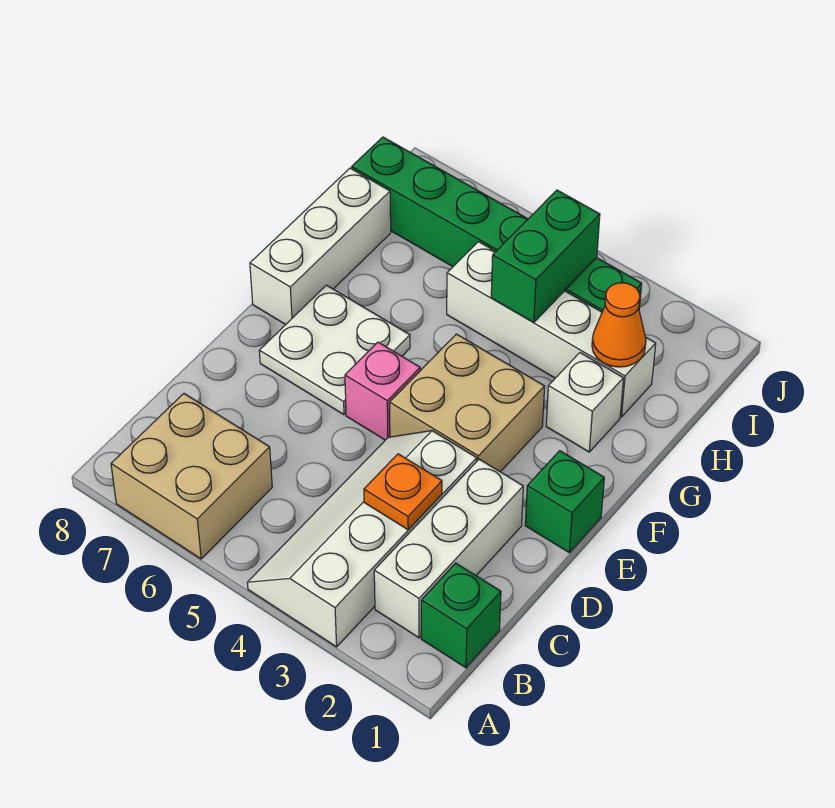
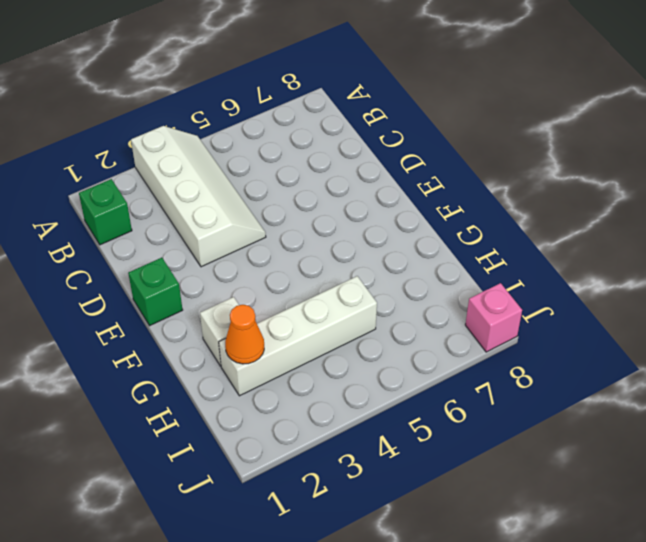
pink brick J8 level 1 -> pink brick E5 level 1
none -> tan brick A6:B7 level 1
none -> white brick B2:D2 level 1
none -> tan brick E3:F4 level 1

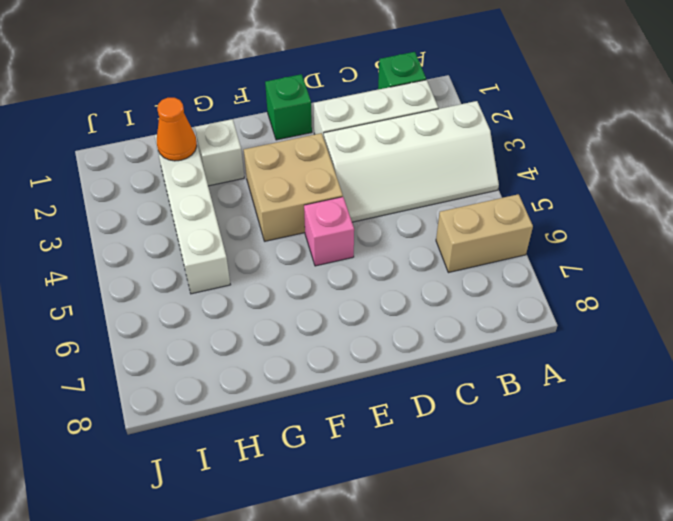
tan brick A6:B6 level 1 -> tan brick A6:B7 level 1
none -> white plate E6:F7 level 1
none -> white brick F8:H8 level 1
none -> green brick I3:I8 level 1

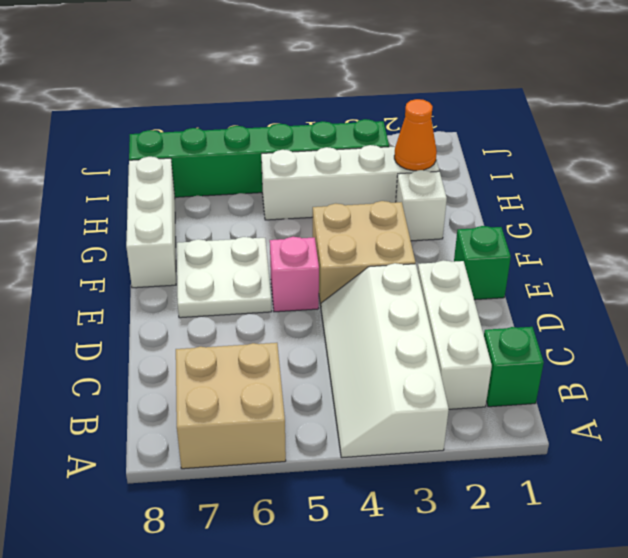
none -> orange plate C3 level 2
none -> green brick H4:I4 level 2

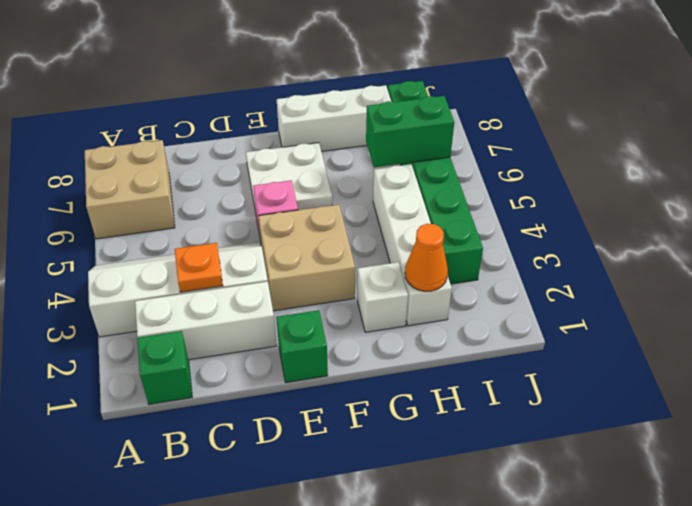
green brick H6:I6 level 2 -> green brick H4:I4 level 2

